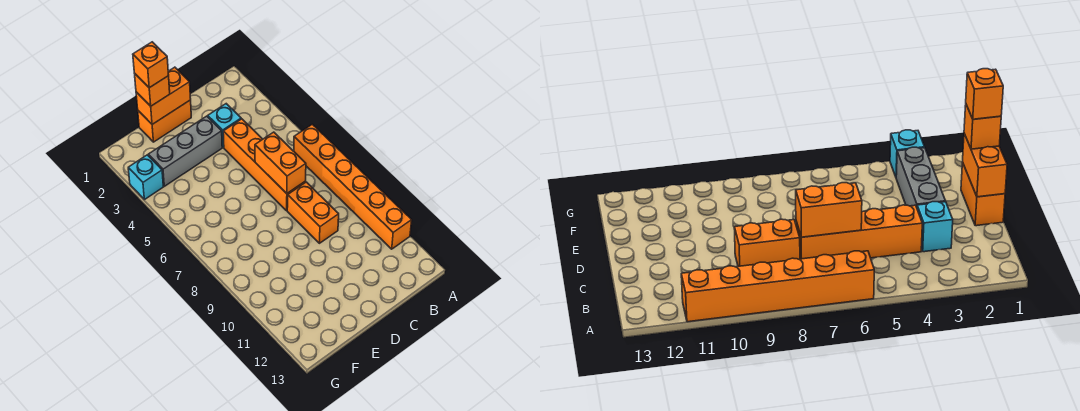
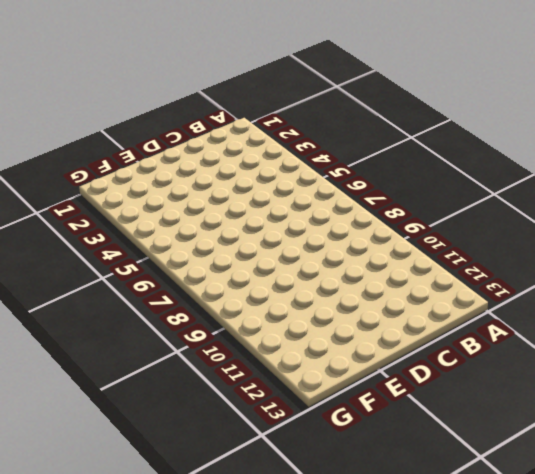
none -> orange brick A6:A11 level 1
none -> cyan brick C3 level 1

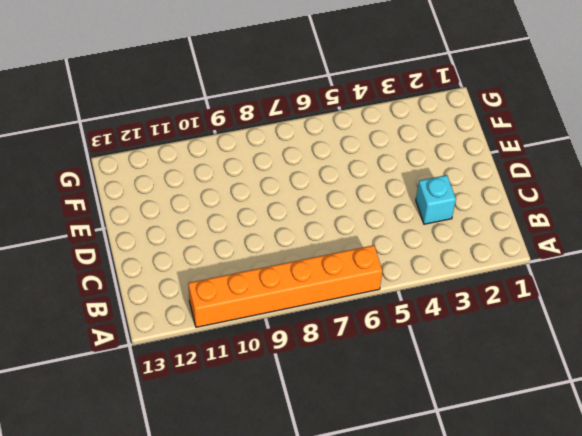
none -> orange brick C4:C7 level 1
none -> orange brick C8:C9 level 1

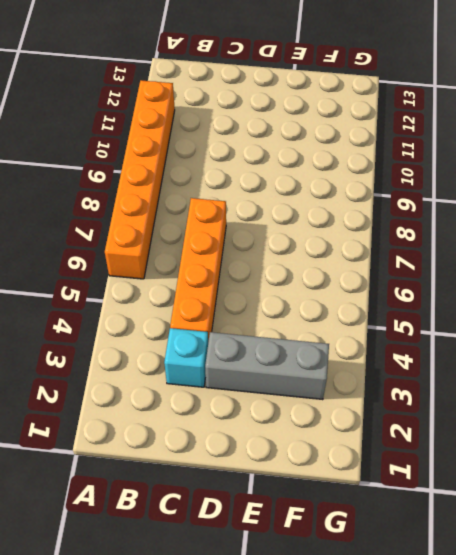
none -> orange brick C8:C9 level 1
none -> orange brick D1:E1 level 1

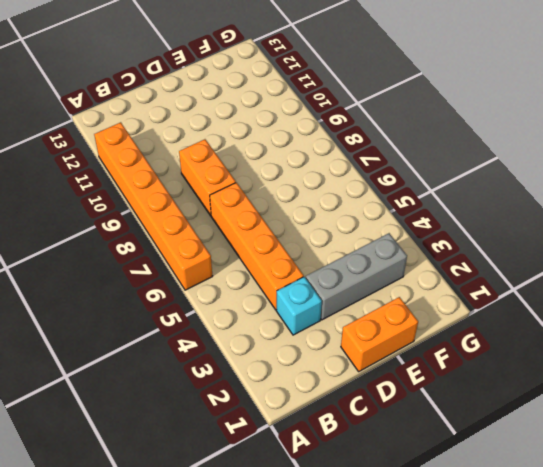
none -> cyan brick G3 level 1
none -> orange brick C6:C7 level 2

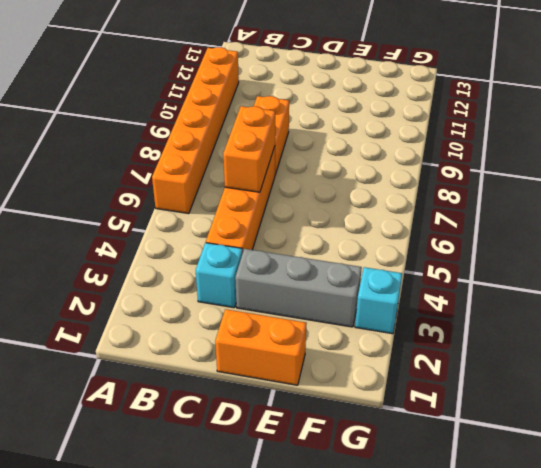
none -> orange brick D1:E1 level 2
none -> orange brick E1 level 3

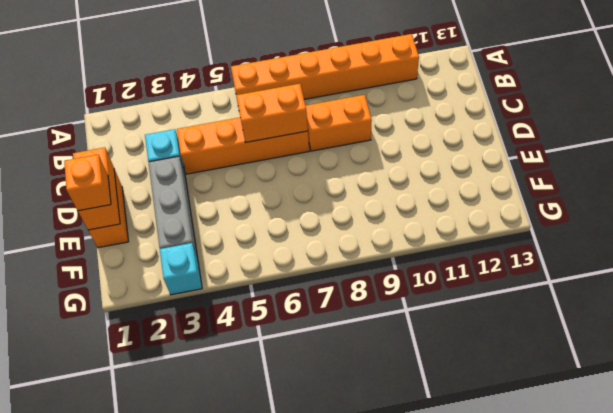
none -> orange brick E1 level 4

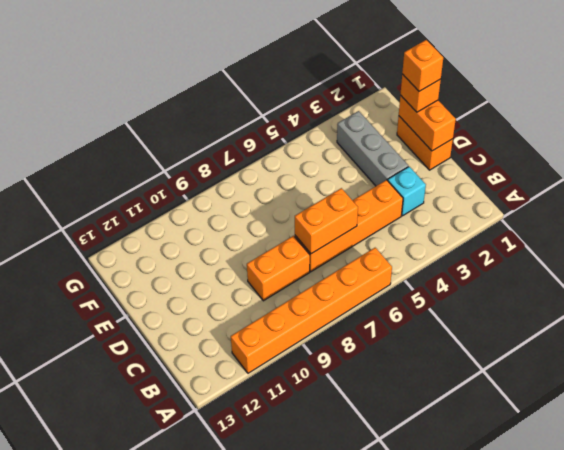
none -> cyan brick G3 level 1

